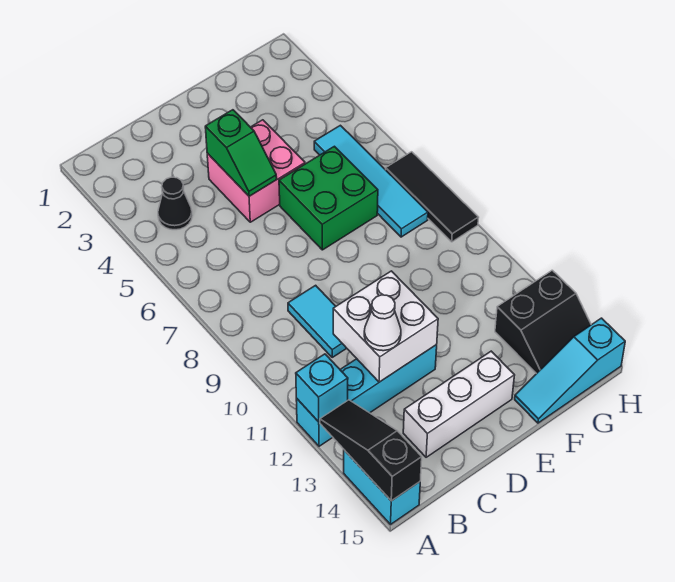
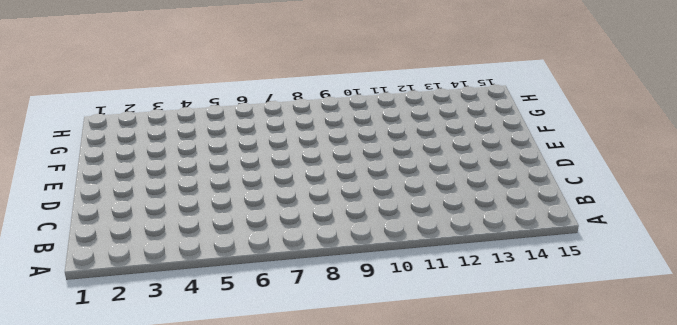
none -> cyan brick A12:D12 level 1
none -> cyan brick A14:A15 level 1
none -> black cone B4 level 1

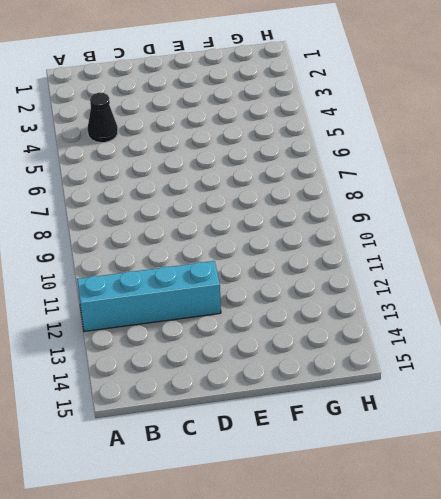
none -> cyan brick A14:A15 level 1
none -> cyan tile C9:C10 level 1
none -> white brick C14:E14 level 1

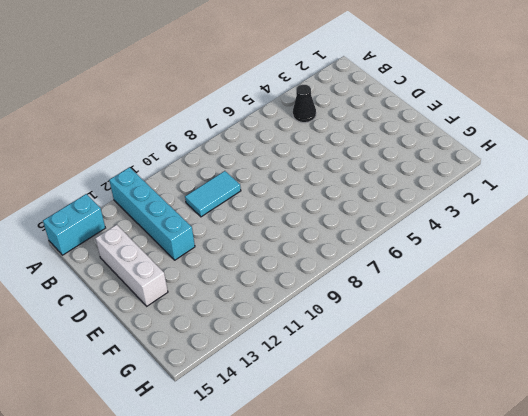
none -> pink brick D4:E5 level 1
none -> green brick E6:F7 level 1
none -> cyan slope F15:H15 level 1 top H

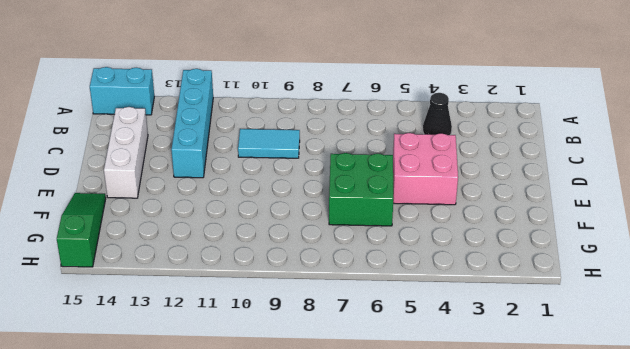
green slope F15:H15 level 1 top H -> cyan slope F15:H15 level 1 top H
none -> cyan tile G5:G8 level 1
none -> black slope G13:H14 level 1 top 13
none -> black tile H7:H9 level 1

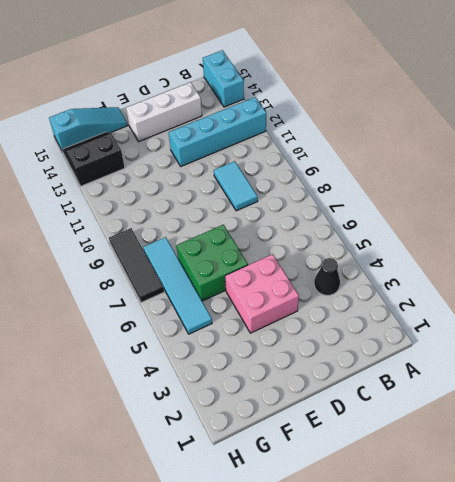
none -> cyan brick A12 level 2
none -> black slope A13:A15 level 2 top 15
none -> white brick C11:D12 level 2

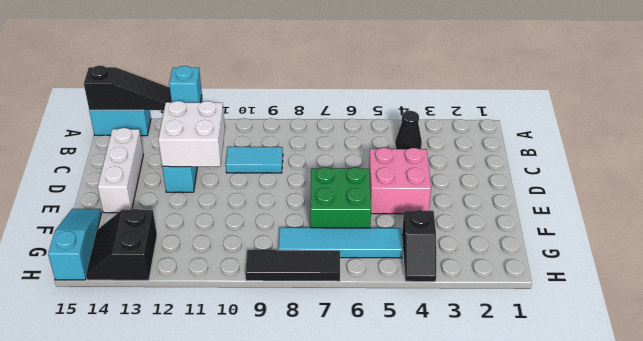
black slope G4:H4 level 1 top G -> none
none -> green slope D4:D5 level 2 top 4
none -> white cone C12 level 3

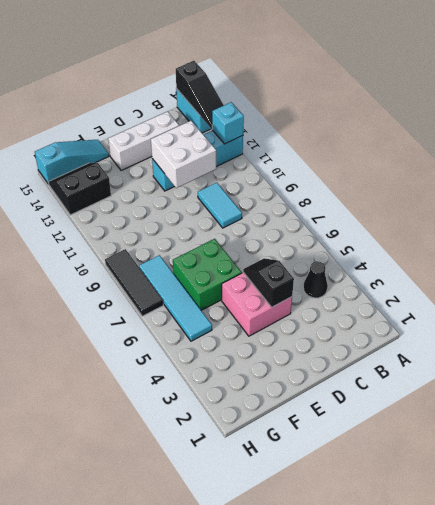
black slope D4:D5 level 2 top 4 -> green slope D4:D5 level 2 top 4
none -> white cone C12 level 3

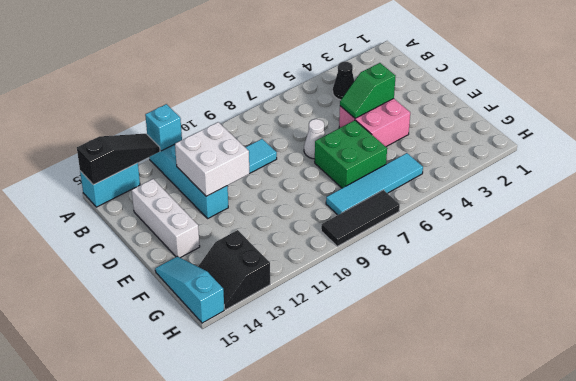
white cone D7 level 1 -> white cone C12 level 3

